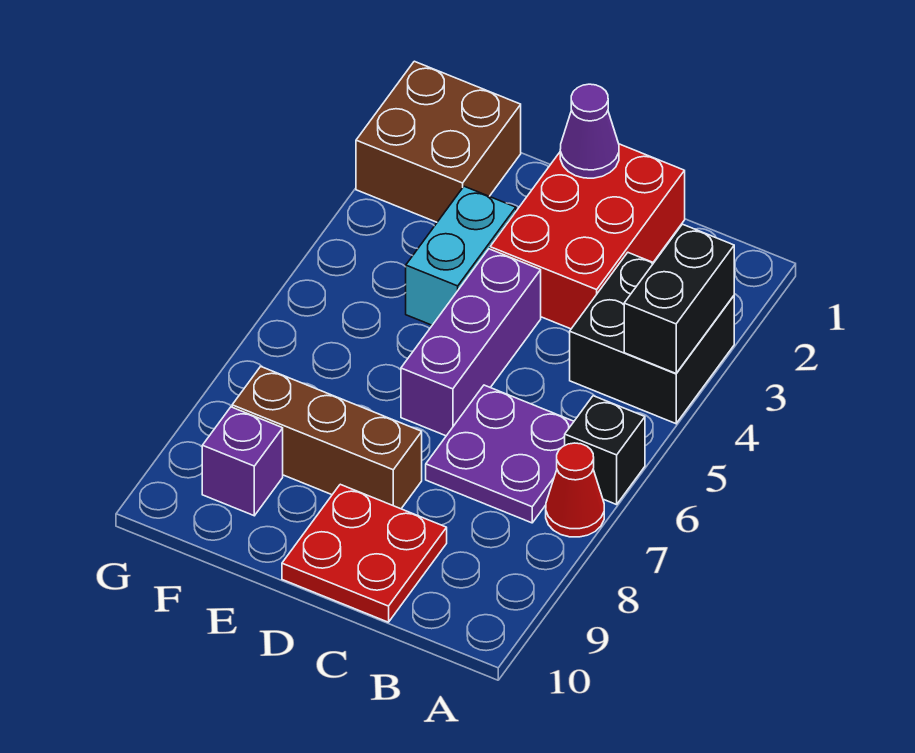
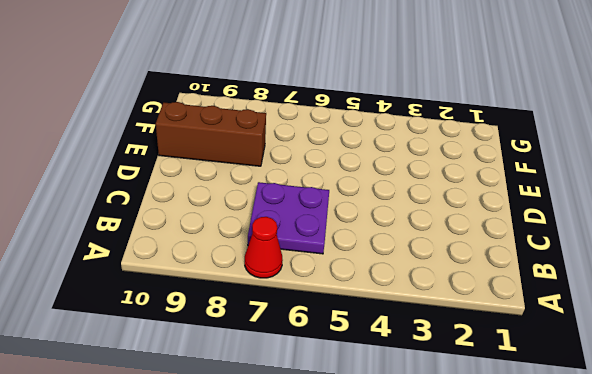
brown brick E8:E10 level 1 -> brown brick D8:F8 level 1
none -> black brick A3:B4 level 1
none -> black brick A6 level 1
none -> red brick C1:D3 level 1

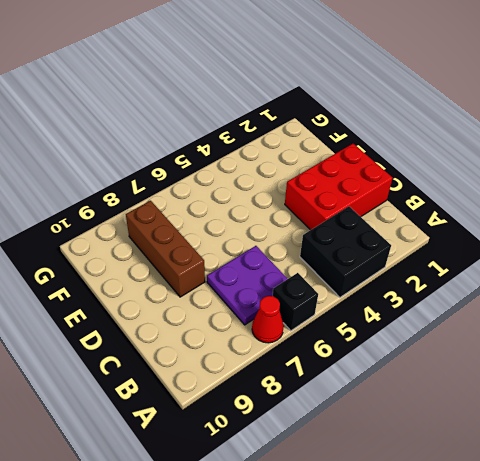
none -> red plate C9:D10 level 1
none -> purple brick D4:D6 level 1
none -> cyan brick E3:E4 level 1

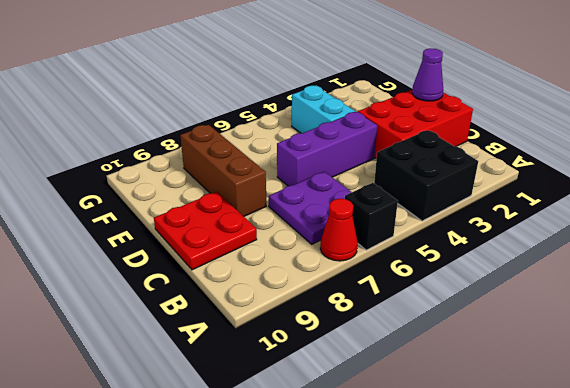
cyan brick E4:F4 level 1 -> cyan brick E3:E4 level 1
none -> brown brick F1:G2 level 1
none -> purple brick F9 level 1
none -> black brick A3:A4 level 2

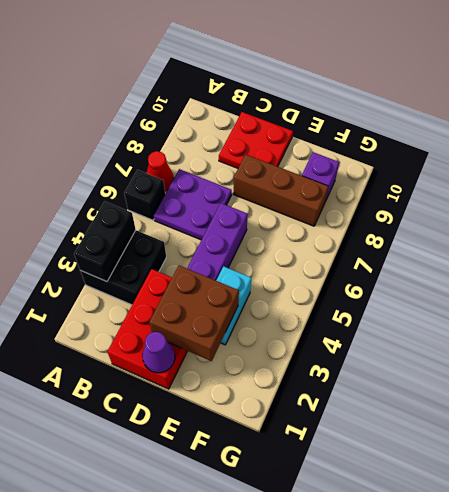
brown brick D2:E3 level 2 -> brown brick F1:G2 level 1

